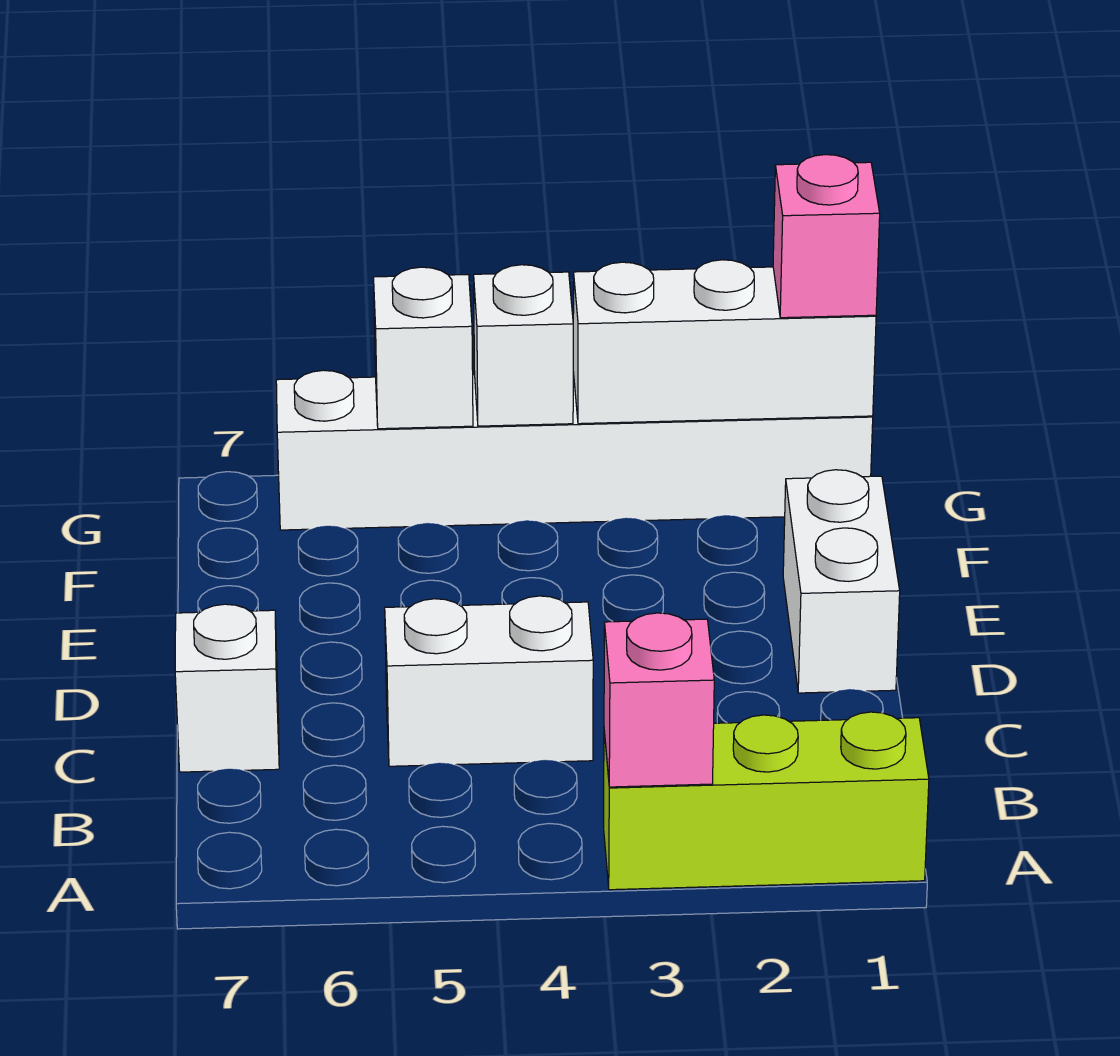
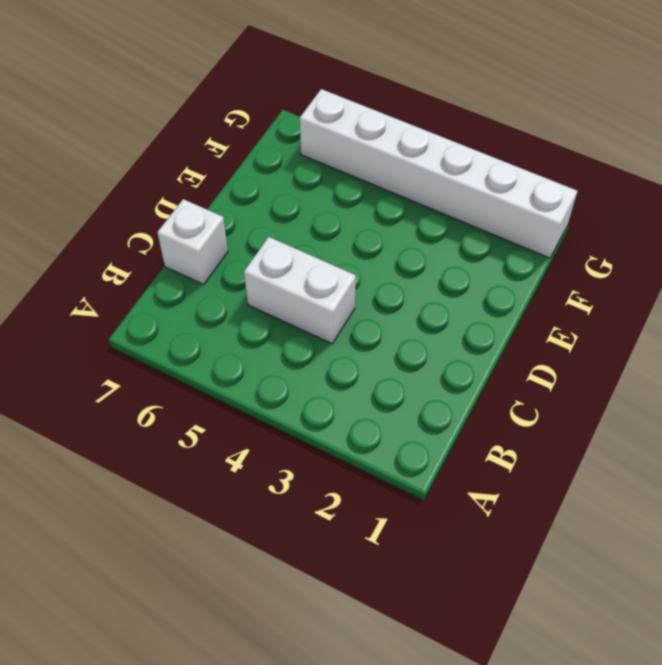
none -> lime brick A1:A3 level 1
none -> white brick D1:E1 level 1

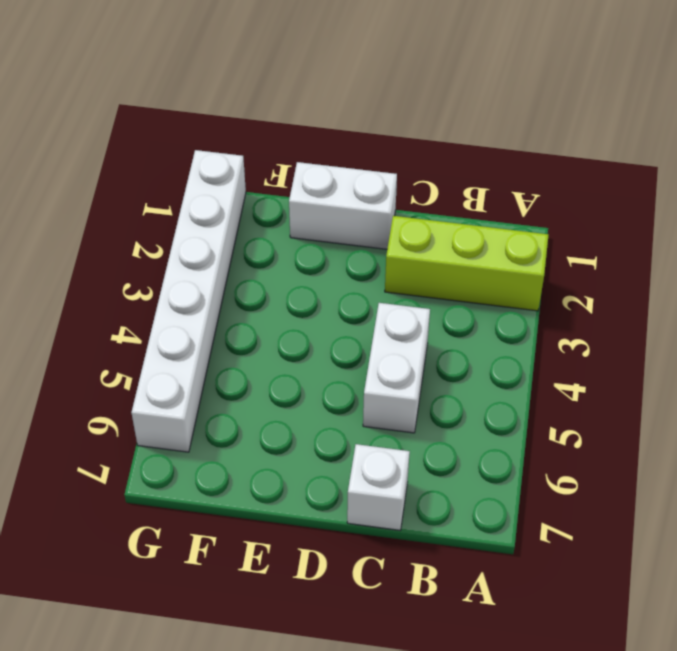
lime brick A2:C2 level 1 -> lime brick A1:A3 level 1
none -> pink brick A3 level 2
none -> white brick G1:G3 level 2

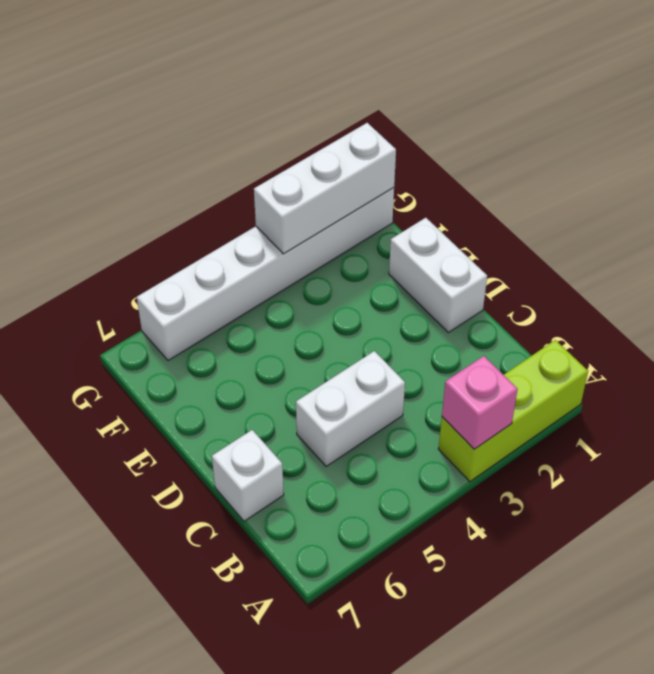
none -> white brick G4 level 2
none -> white brick G5 level 2

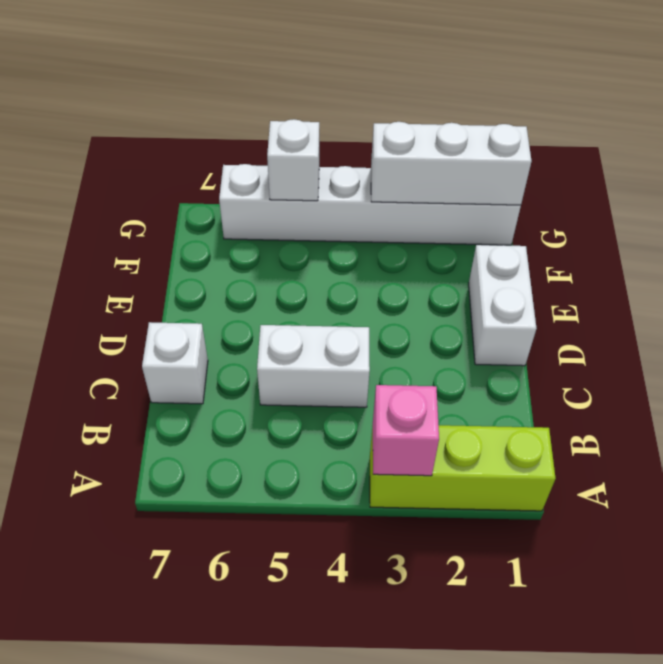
none -> white brick G4 level 2
none -> pink brick G1 level 3

